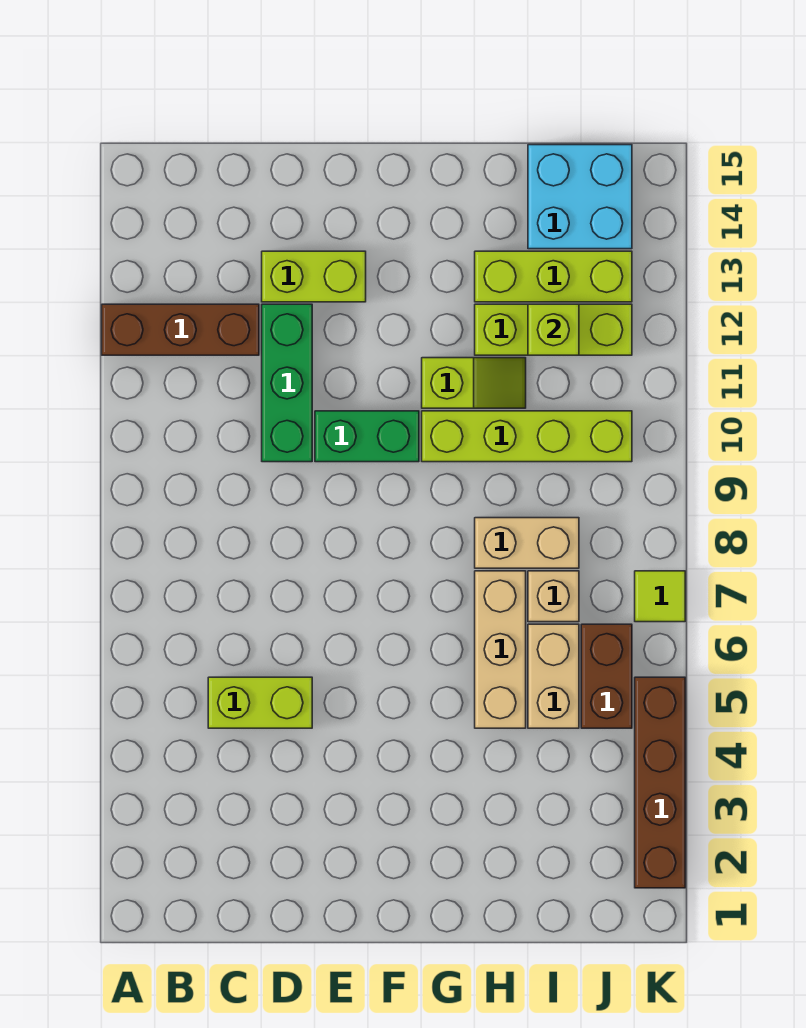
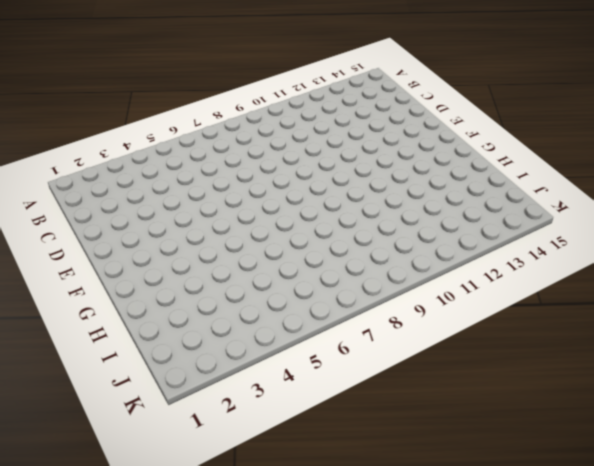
none -> brown brick A12:C12 level 1
none -> lime brick C5:D5 level 1
none -> green brick D10:D12 level 1

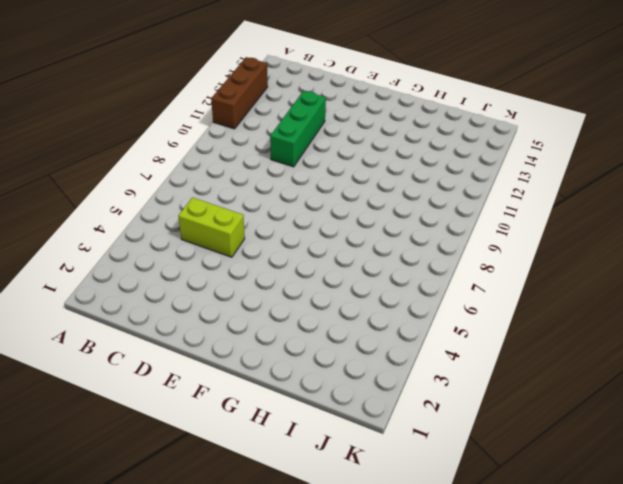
brown brick A11:A13 level 1 -> brown brick A12:C12 level 1
none -> lime brick D13:E13 level 1
none -> green brick E10:F10 level 1
none -> lime brick G10:J10 level 1

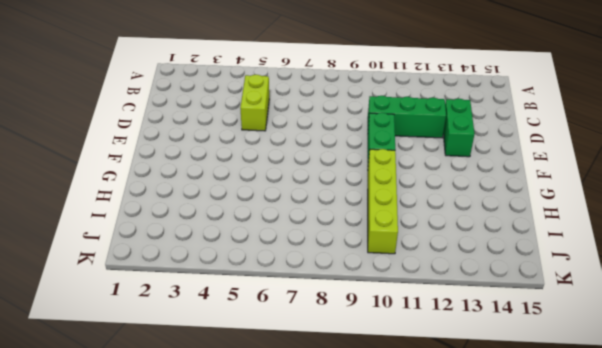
green brick D13:E13 level 1 -> lime brick D13:E13 level 1
none -> brown brick A12:C12 level 1
none -> lime slope G11:H11 level 1 top G
none -> tan brick H5:H7 level 1

